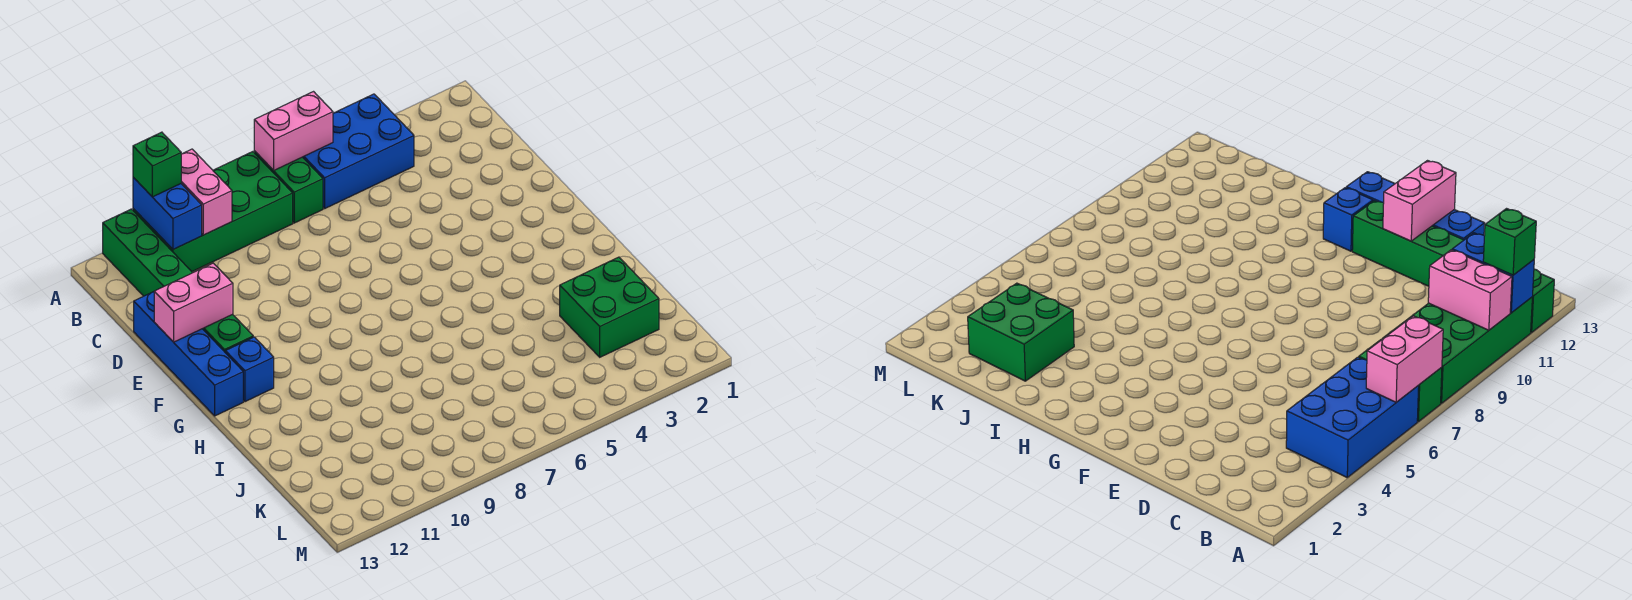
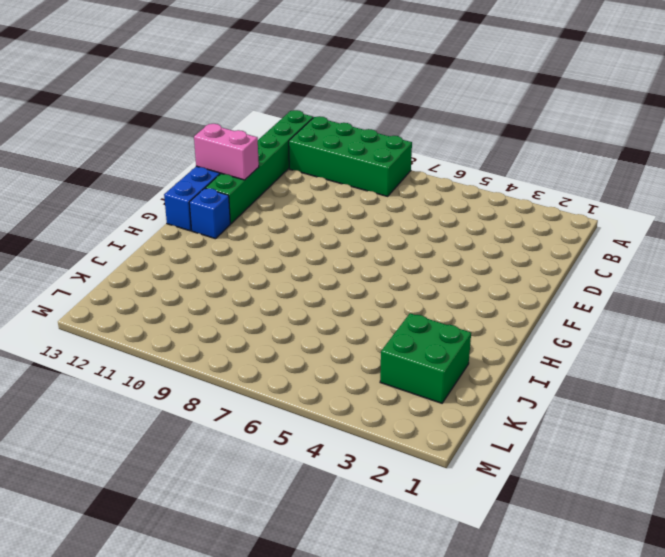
none -> blue brick A4:B6 level 1
none -> green brick A7:B7 level 1
none -> pink brick A6:A7 level 2

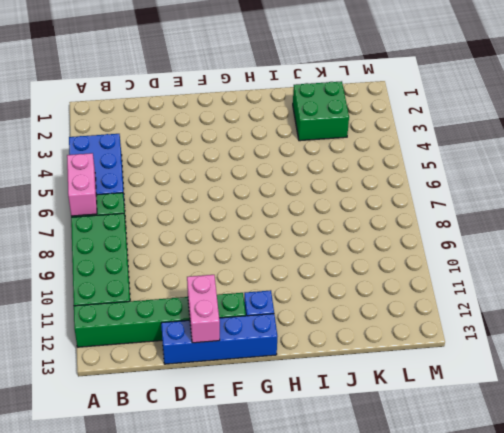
none -> pink brick A10:B10 level 2
none -> blue brick A11:B11 level 2
none -> green brick A11 level 3

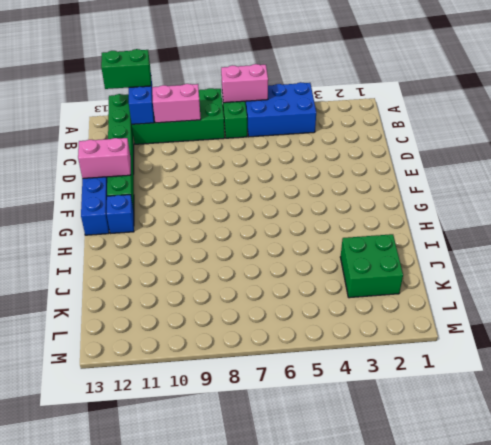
green brick A11:A12 level 3 -> green brick A11 level 3
pink brick B9:B10 level 2 -> pink brick A10:B10 level 2

